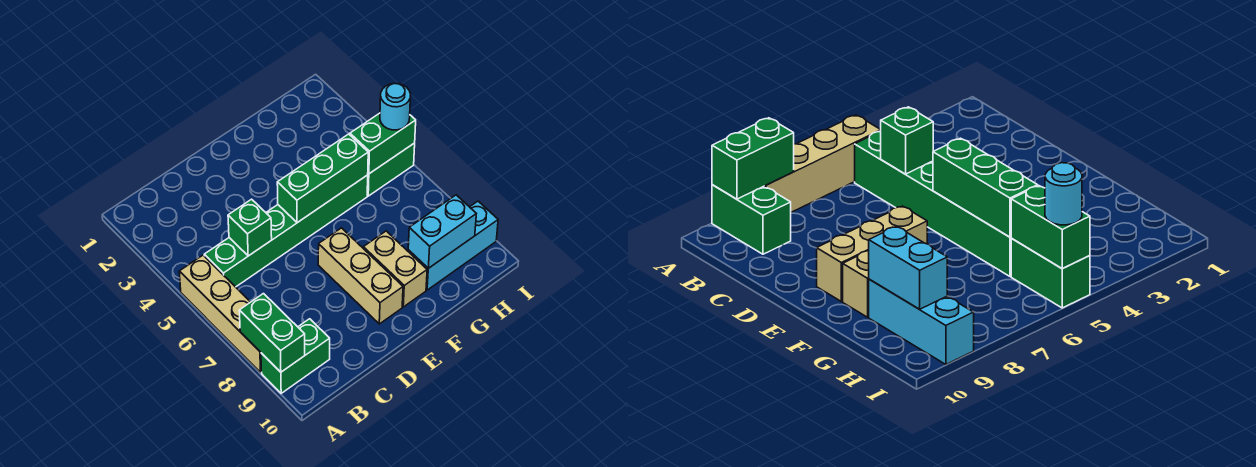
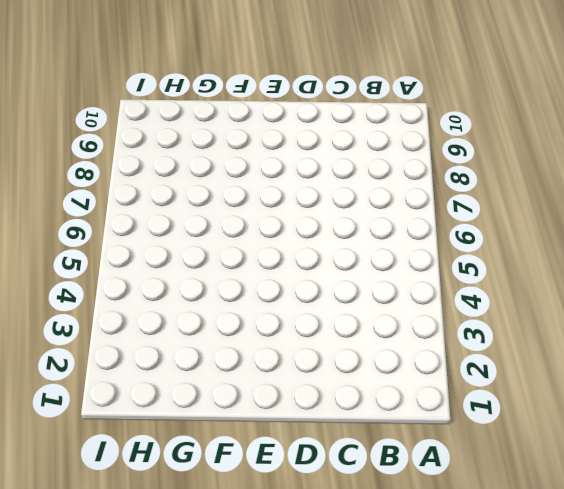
none -> tan brick A5:A8 level 1
none -> green brick A9:B9 level 1
none -> green brick B5:G5 level 1

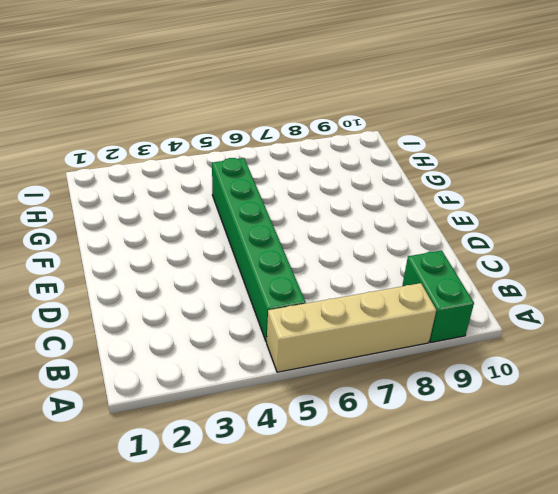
none -> tan brick E7:E9 level 1
none -> tan brick F8:F9 level 1
none -> cyan brick G9:I9 level 1

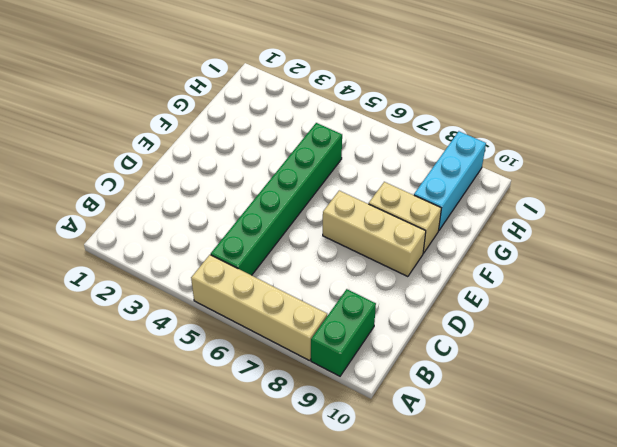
none -> green brick H5:I5 level 1
none -> green brick A8:A9 level 2
none -> green brick C5 level 2

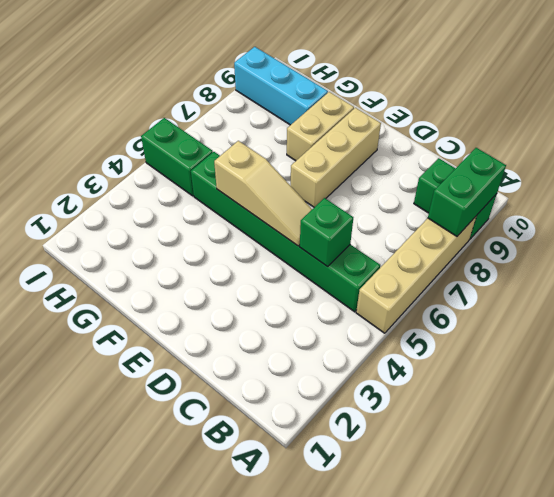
tan slope D5:F5 level 2 top F -> green brick E5:G5 level 2
none -> cyan brick G9:H9 level 2
none -> green brick H5:I5 level 2
none -> cyan round brick I5 level 3

